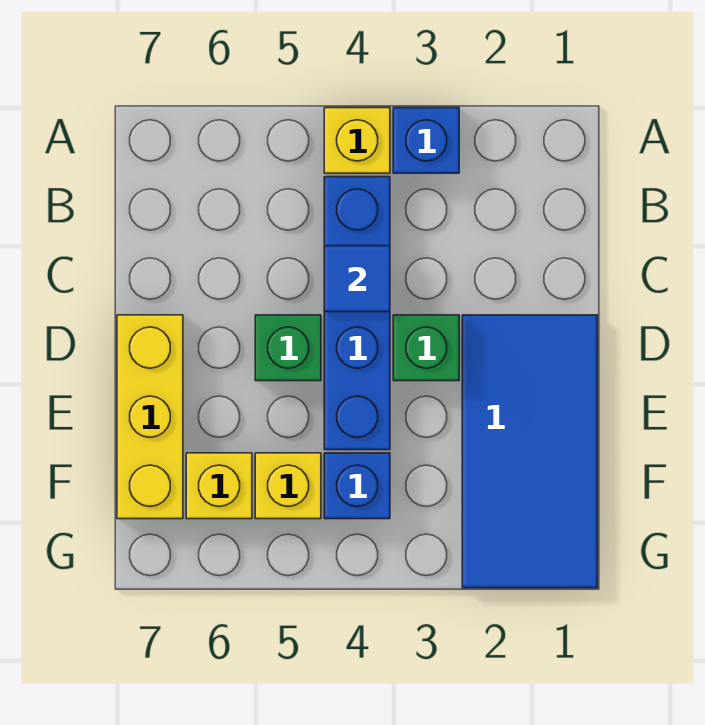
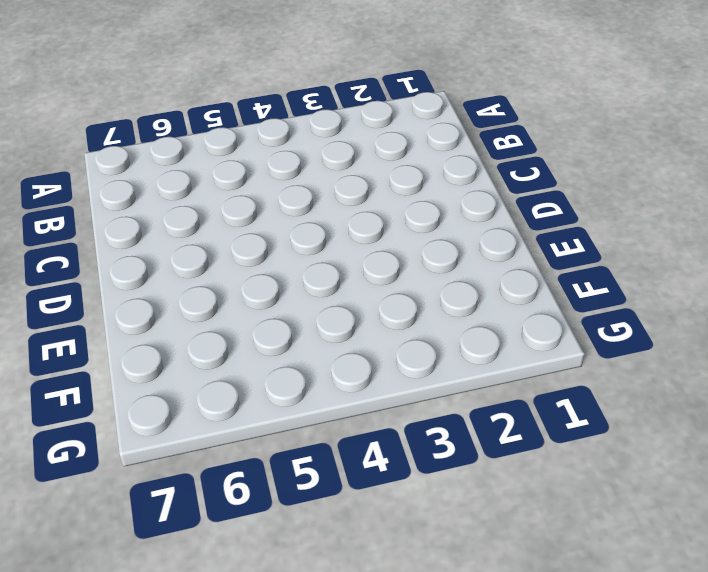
none -> blue brick A3 level 1
none -> yellow brick A4 level 1

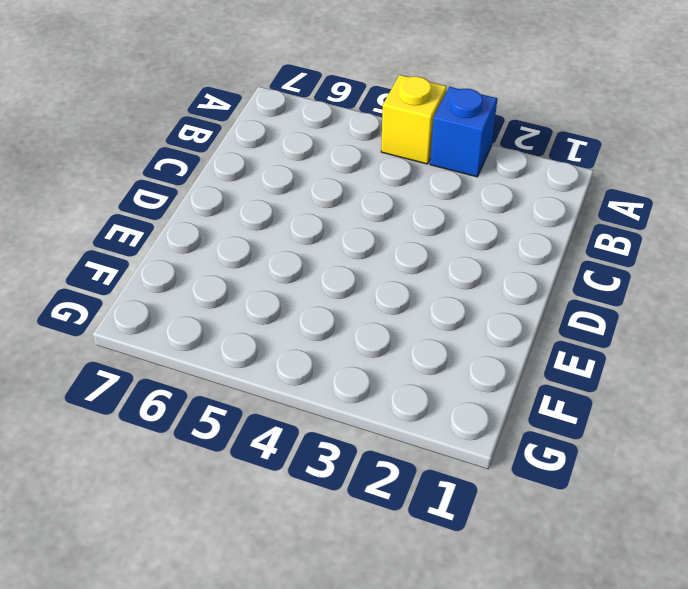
none -> blue brick B4:E4 level 1
none -> blue tile D1:G2 level 1

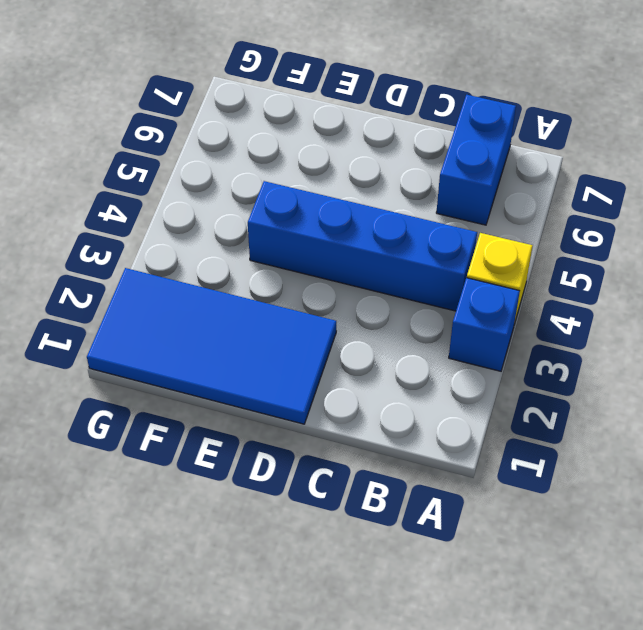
blue brick B6:B7 level 1 -> none
none -> green brick D3 level 1
none -> green brick D5 level 1

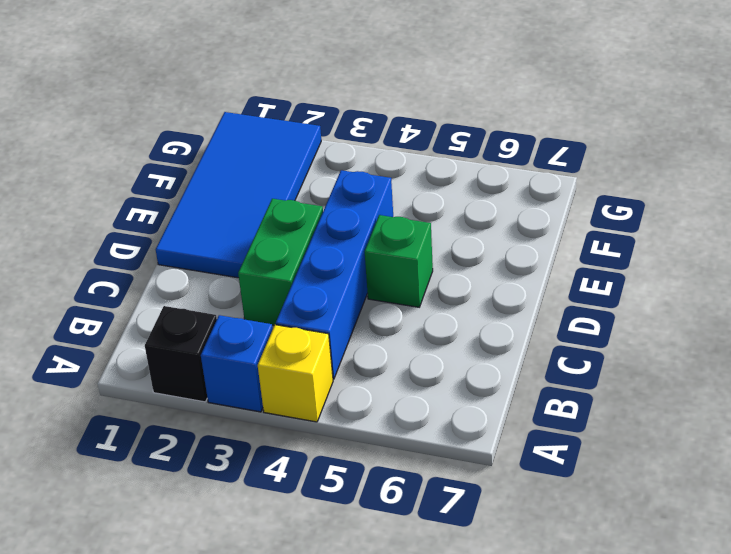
black brick A2 level 1 -> none
green brick C3:D3 level 1 -> green brick D3 level 1
none -> yellow brick D7:F7 level 1
none -> blue brick F4 level 1

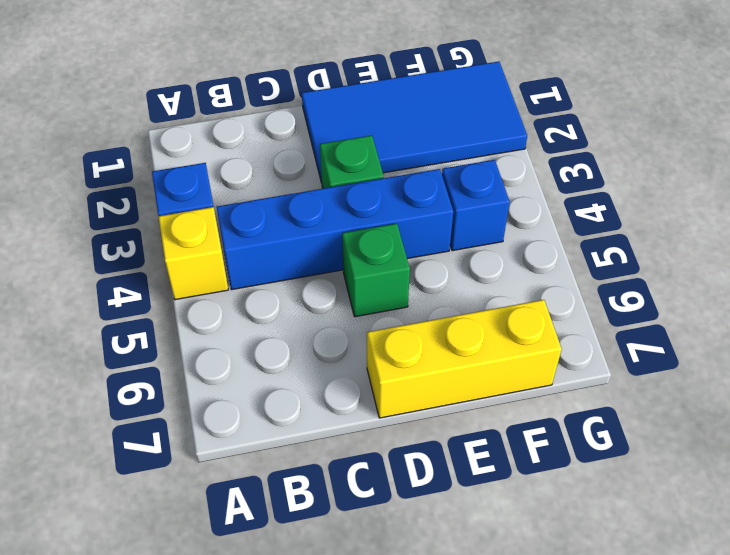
none -> yellow brick F5 level 1
none -> yellow brick F6 level 1

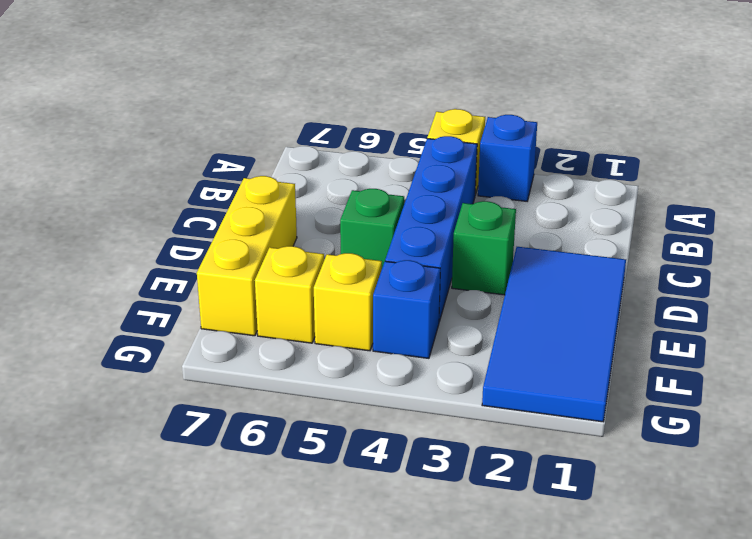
none -> blue tile C4 level 2

